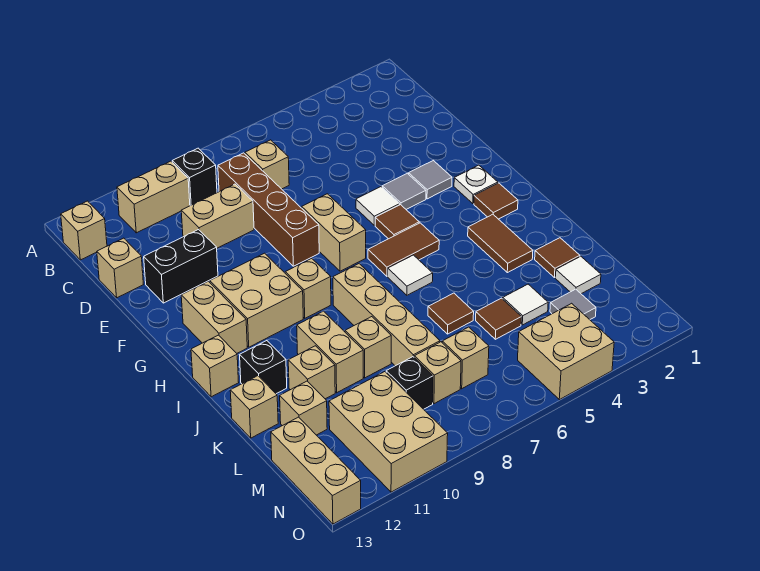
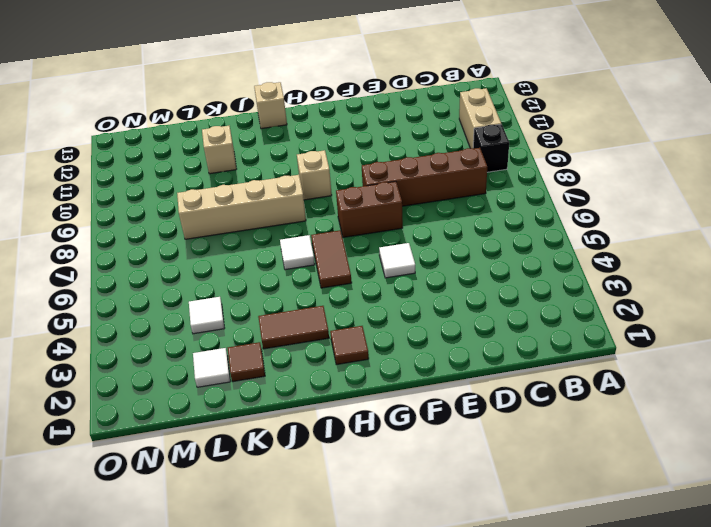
brown brick F7:G7 level 1 -> tan brick F7:G7 level 1
none -> tan brick B13 level 1
none -> tan brick C7 level 1
none -> tan brick D9:D10 level 1
none -> tan brick D13 level 1

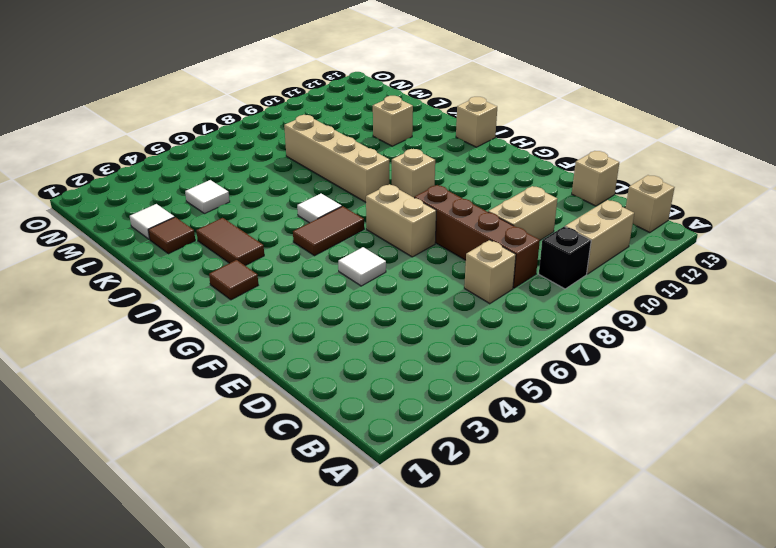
none -> black brick E11:E12 level 1
none -> grey tile F3 level 1
none -> grey tile F4 level 1
none -> white plate G2 level 1

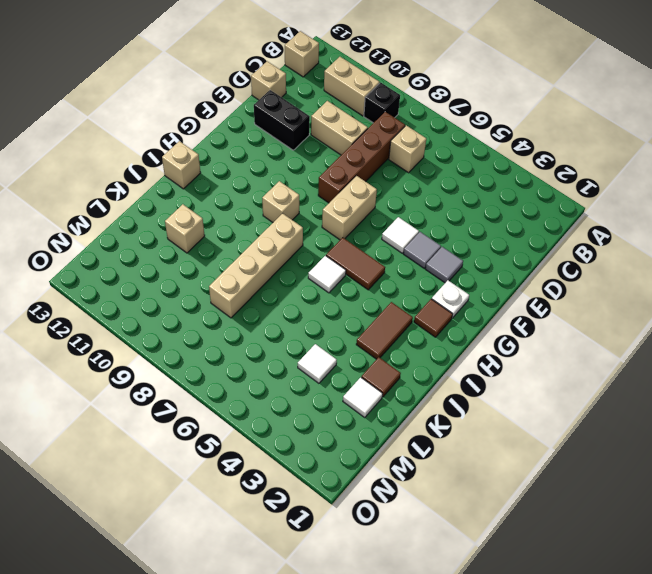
none -> brown tile G5 level 1
none -> tan brick G10:H11 level 1
none -> tan brick G12:H12 level 1
none -> tan brick J10:K10 level 1

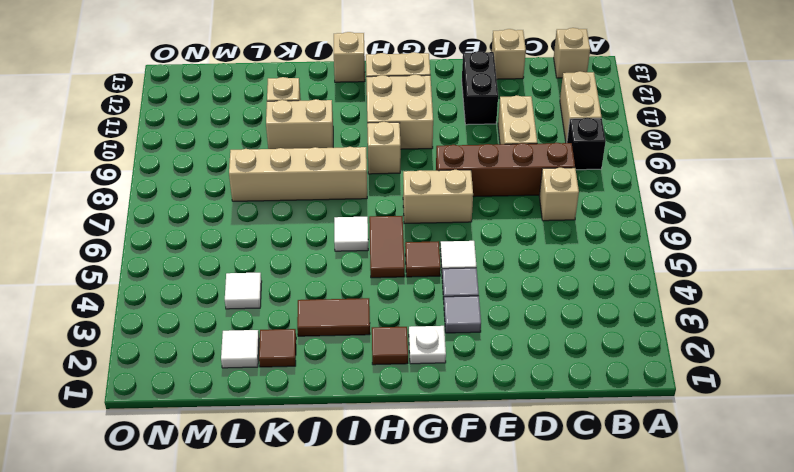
none -> black brick J12 level 1
none -> brown tile K6 level 1
none -> tan brick K9 level 1
none -> tan brick K13 level 1

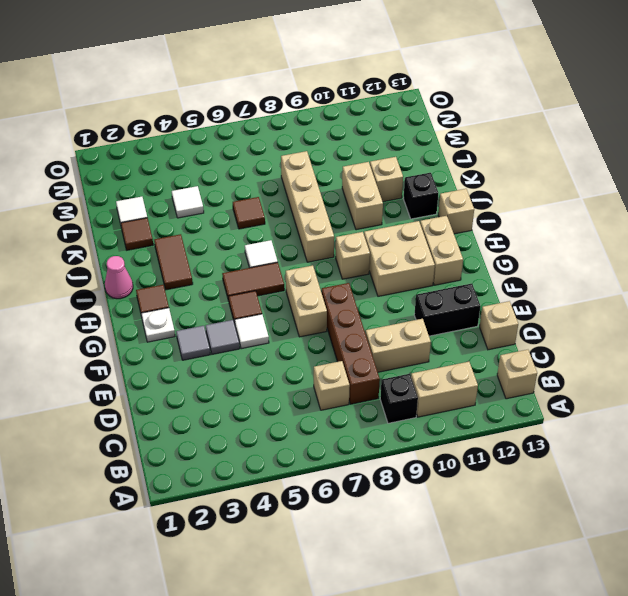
pink cone I1 level 1 -> none
none -> tan brick K9 level 1
none -> tan brick K13 level 1
none -> brown tile L5 level 1
none -> tan brick L12 level 1

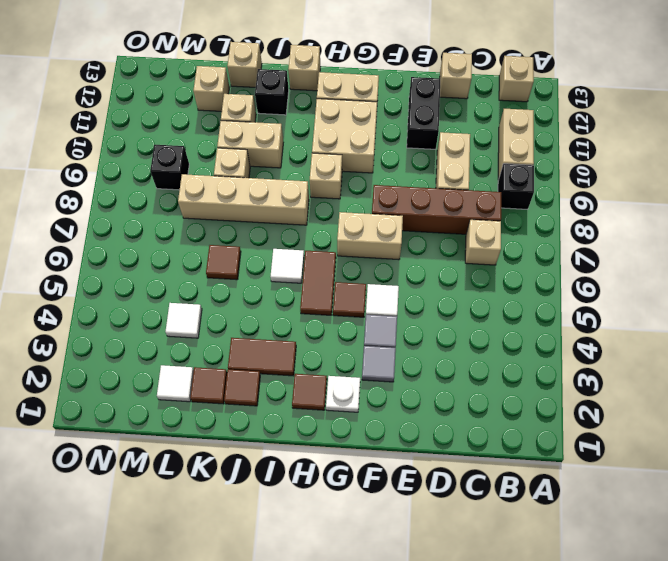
brown tile J2 level 1 -> brown tile L5 level 1
none -> grey tile M3 level 1
none -> tan brick M7 level 1
none -> tan brick M8 level 1
none -> tan brick M10:O11 level 1

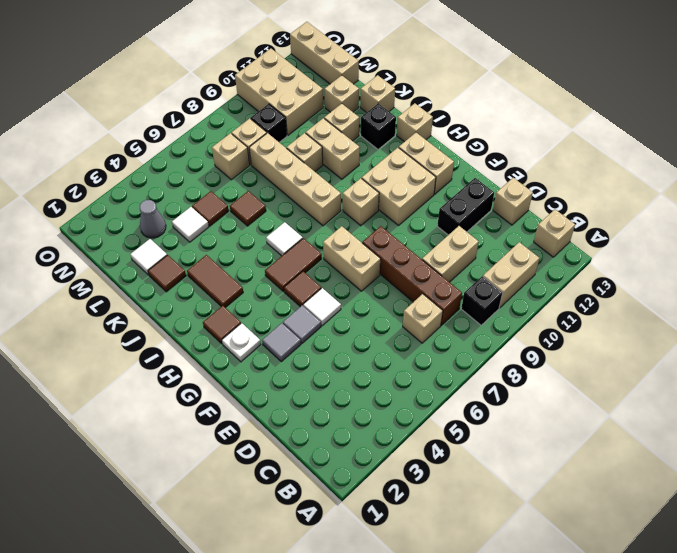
grey cone M3 level 1 -> grey tile M3 level 1
none -> tan brick N4:O5 level 1

